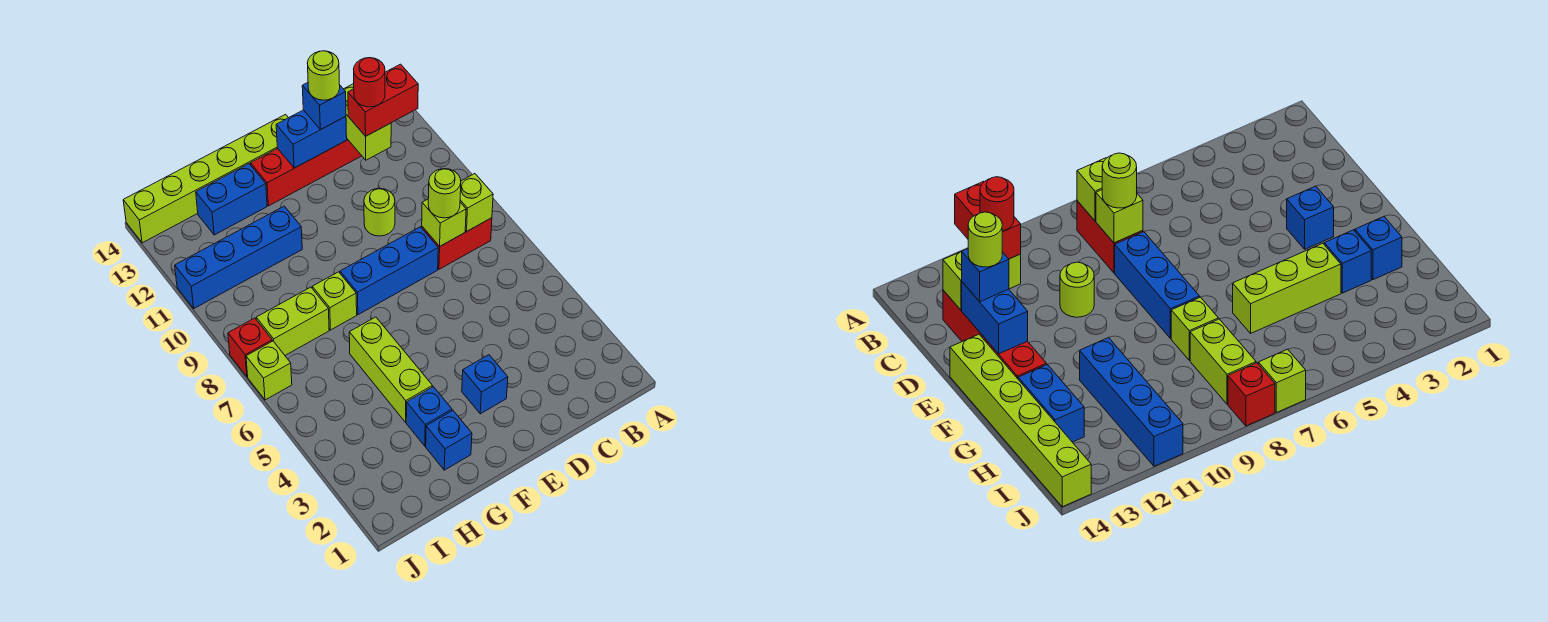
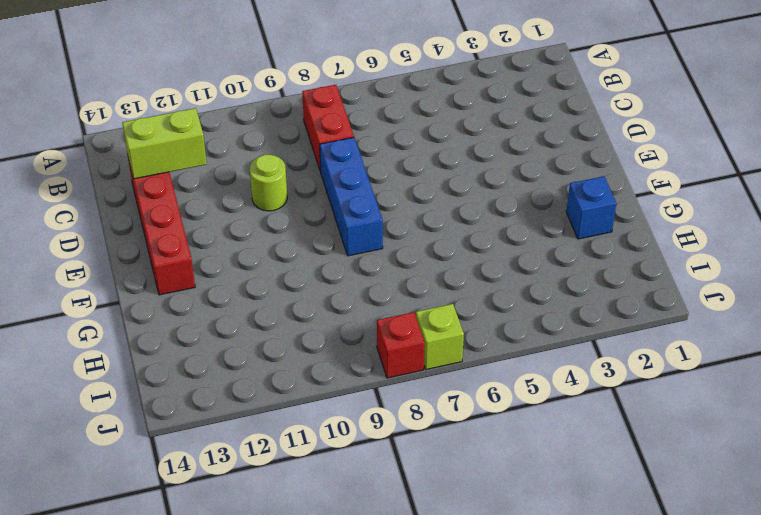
none -> blue brick E3 level 1
none -> lime brick E14:J14 level 1
none -> blue brick G3 level 1

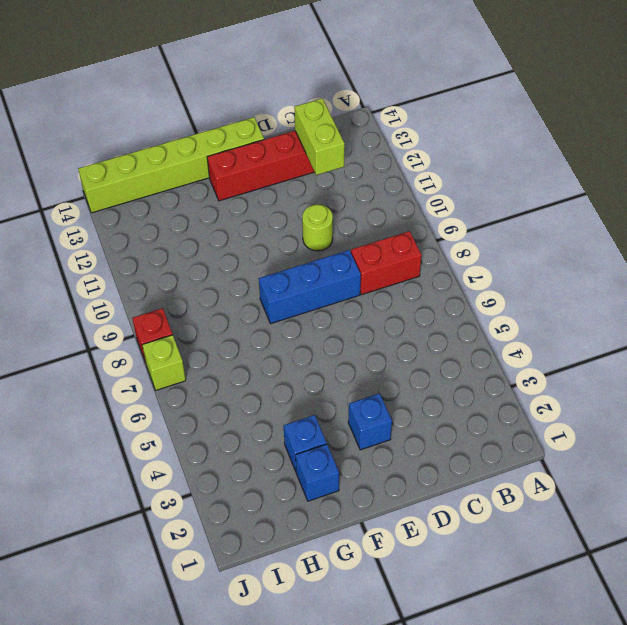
none -> lime brick G4:G6 level 1
none -> lime brick G8 level 1
none -> blue brick G11:J11 level 1

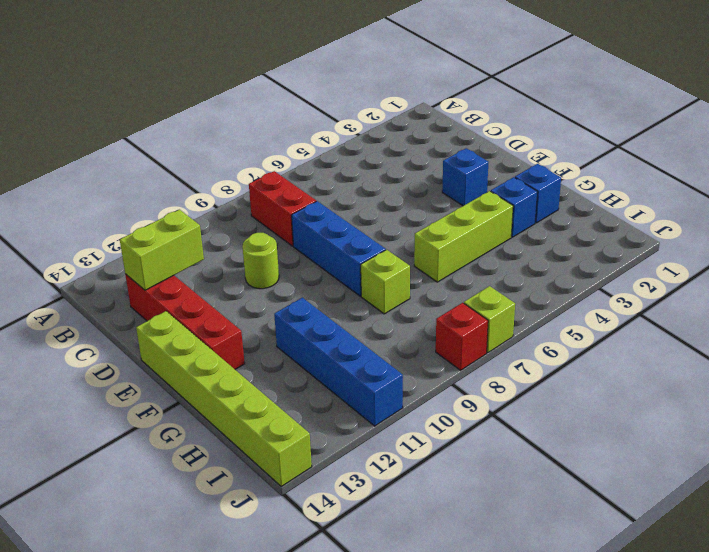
none -> blue brick G13:H13 level 1
none -> lime brick H8:I8 level 1
none -> lime brick B8 level 2

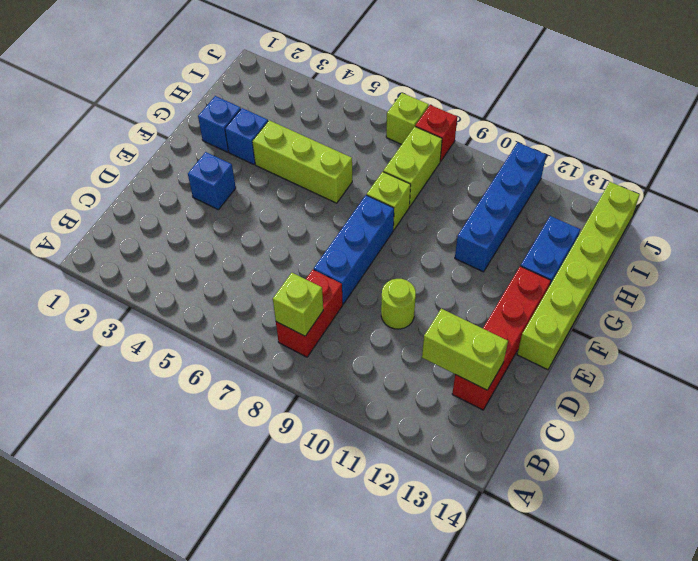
none -> lime brick C8 level 2
none -> blue brick D13:E13 level 2
none -> red brick B12:C12 level 3

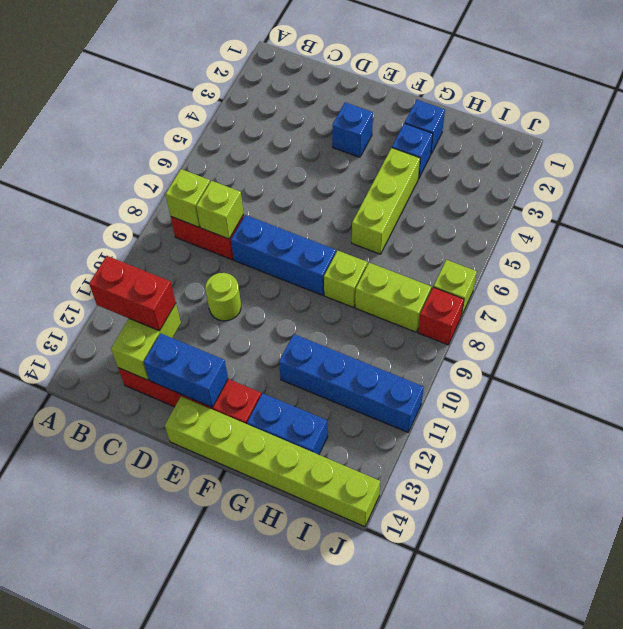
none -> lime round brick C8 level 3
none -> blue brick D13 level 3
none -> red round brick C12 level 4

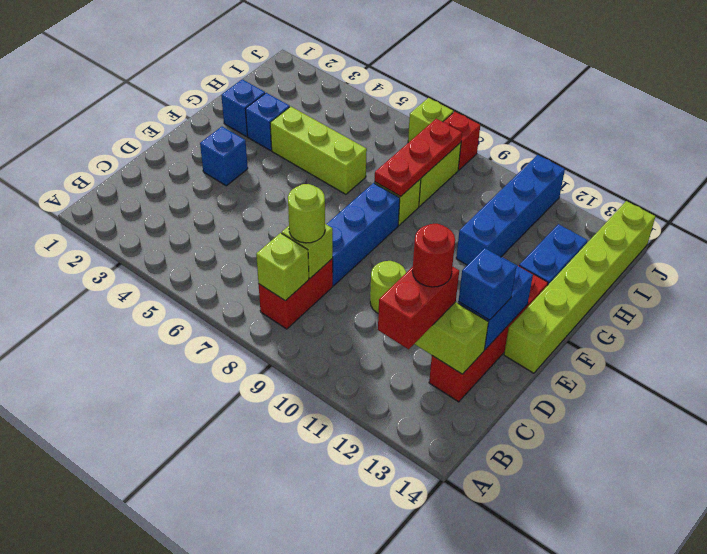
red plate G8:I8 level 2 -> none
none -> lime round brick D13 level 4

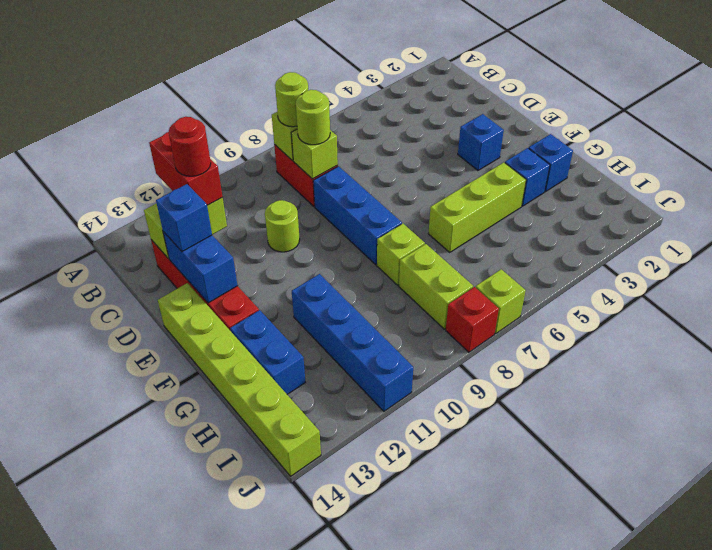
lime round brick B8 level 3 -> lime round brick D13 level 4

